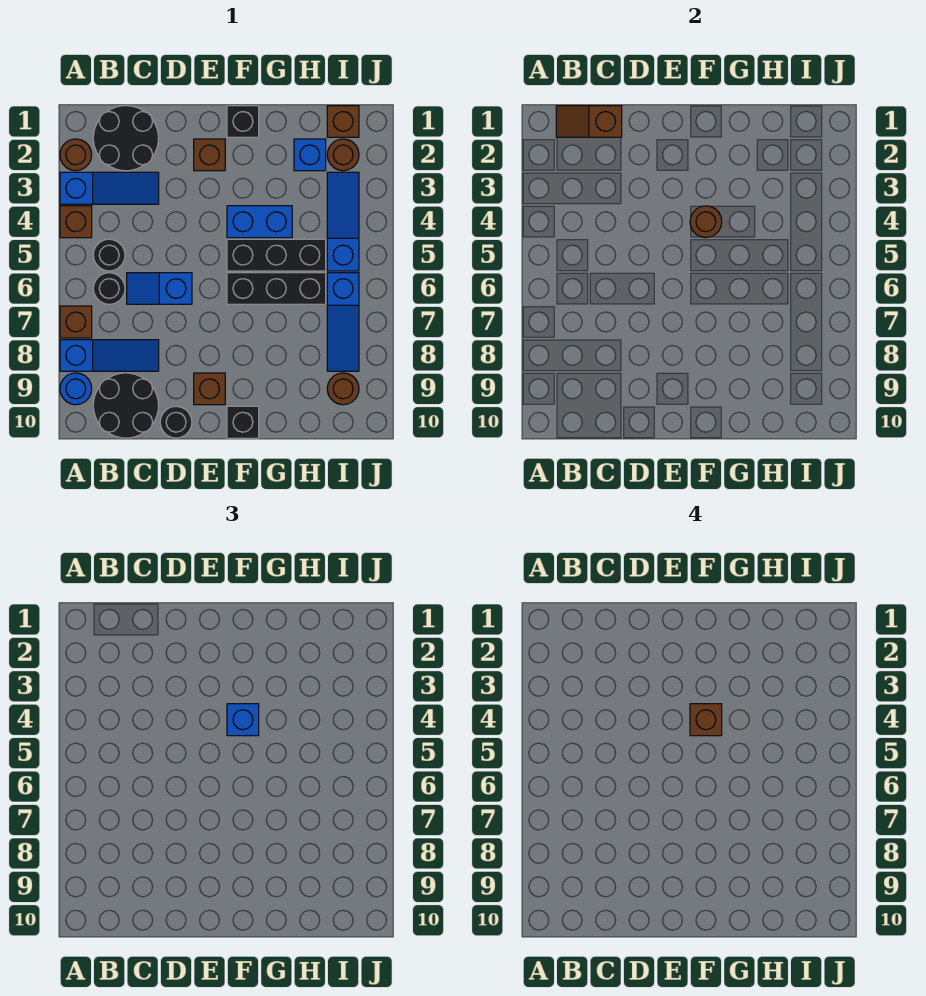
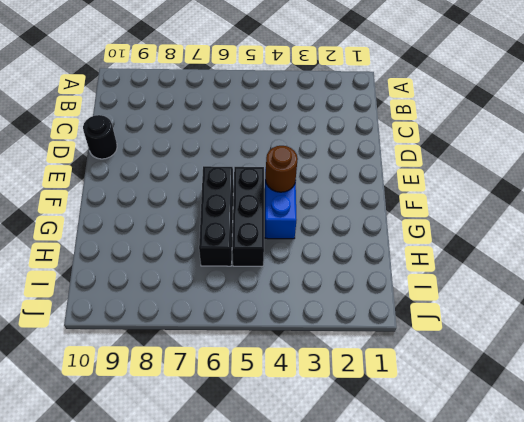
none -> brown round brick A2 level 1
none -> blue slope A3:C3 level 1 top A
none -> brown brick A4 level 1

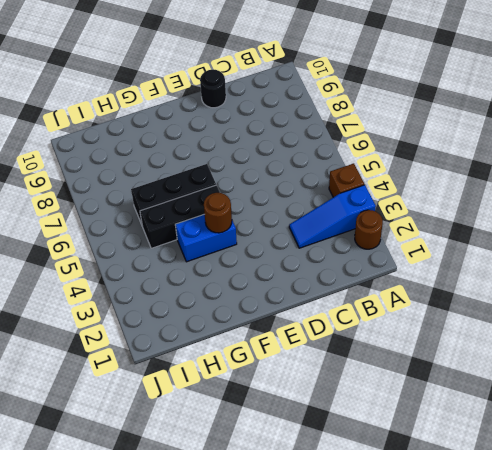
none -> brown brick A7 level 1
none -> blue slope A8:C8 level 1 top A
none -> blue round brick A9 level 1

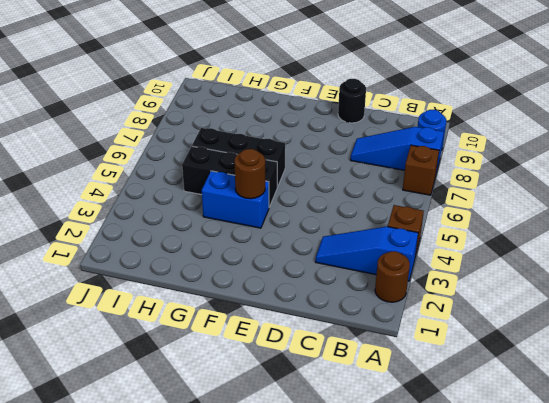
none -> black round brick B1:C2 level 1
none -> black round brick B5 level 1
none -> black round brick B6 level 1

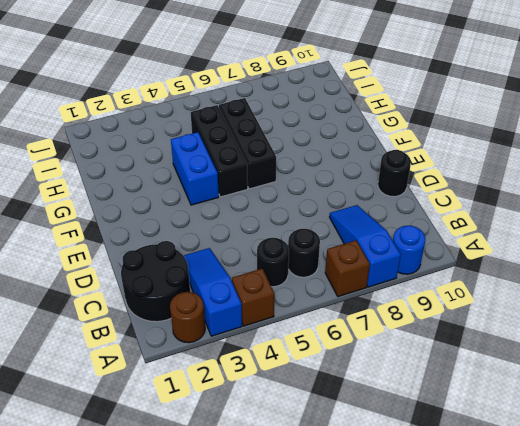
none -> black round brick B9:C10 level 1
none -> blue slope C6:D6 level 1 top D
none -> brown brick E2 level 1

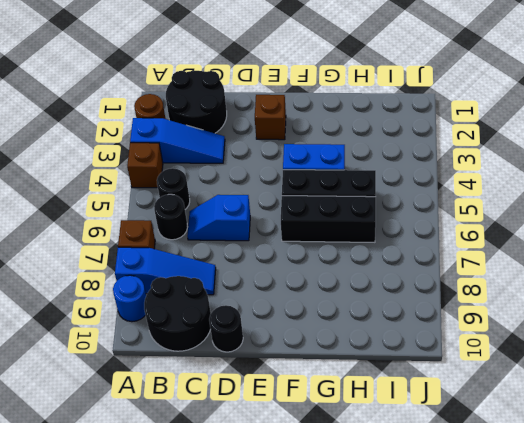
none -> brown brick E9 level 1
none -> black brick F1 level 1
none -> black brick F10 level 1

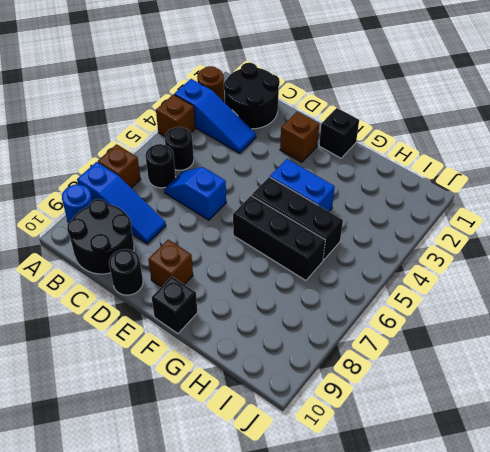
none -> blue brick H2 level 1
none -> brown brick I1 level 1
none -> brown round brick I2 level 1

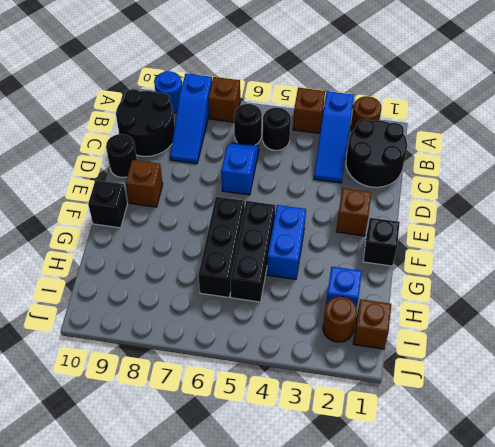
none -> blue slope I3:I5 level 1 top 5
none -> blue slope I6:I8 level 1 top 6
none -> brown round brick I9 level 1

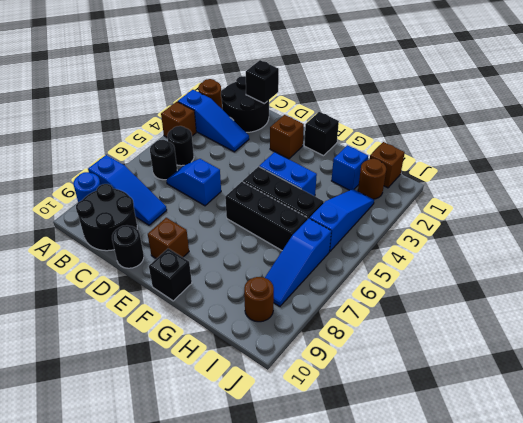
black brick C1 level 2 -> brown slope B1:C1 level 2 top C
none -> brown brick A7 level 1
none -> brown round brick F4 level 2
none -> blue brick F4 level 3

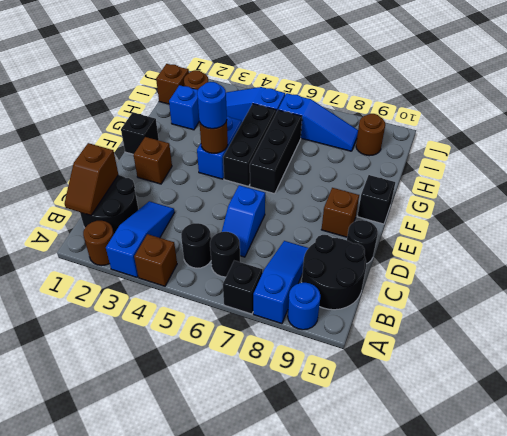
black brick A7 level 1 -> brown brick A7 level 1
blue round brick F4 level 3 -> blue brick F4 level 3
none -> brown brick F4 level 4

